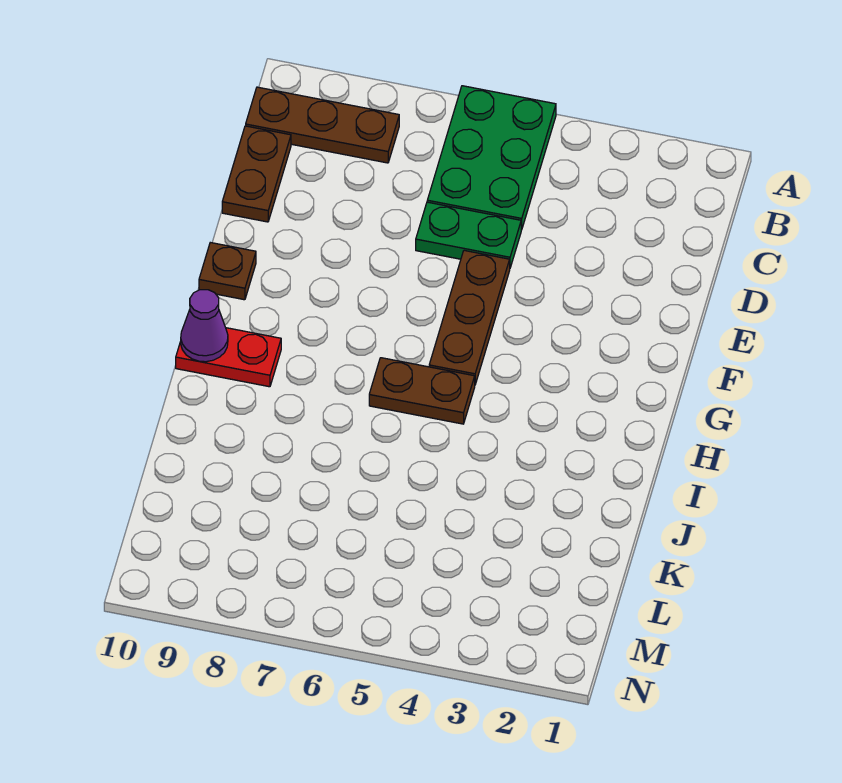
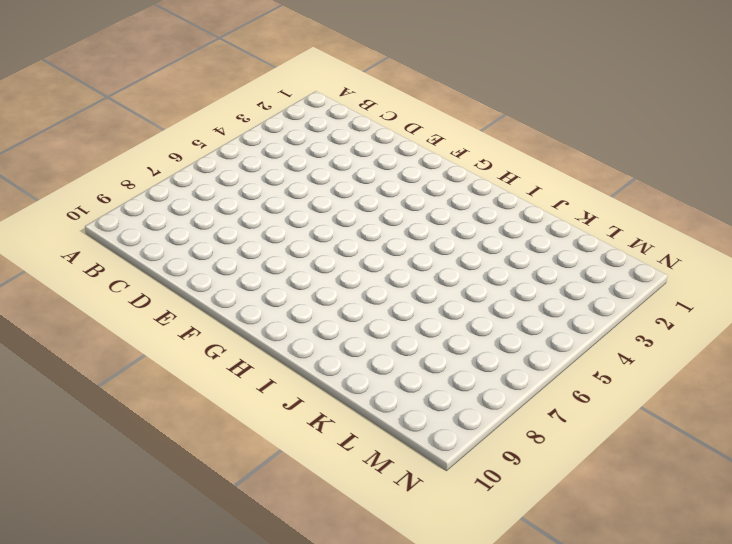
none -> green plate A5:C6 level 1
none -> brown plate B8:B10 level 1

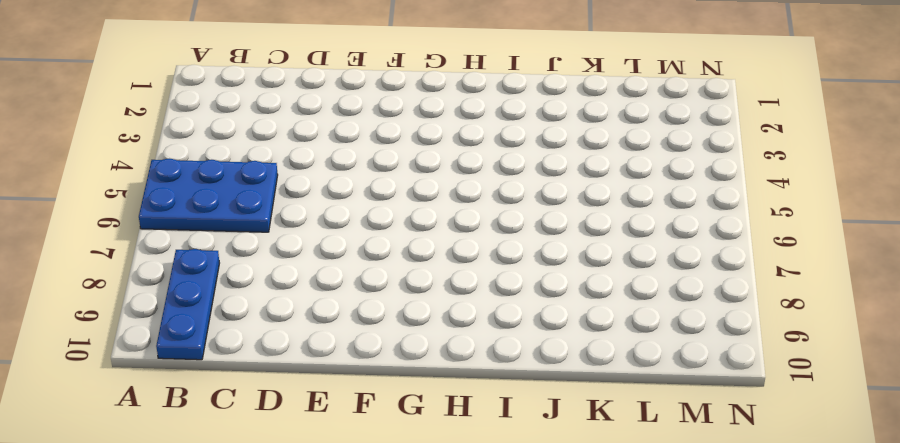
blue plate A5:C6 level 1 -> green plate A5:C6 level 1
blue plate B8:B10 level 1 -> brown plate B8:B10 level 1
none -> brown plate C10:D10 level 1
none -> green plate D5:D6 level 1

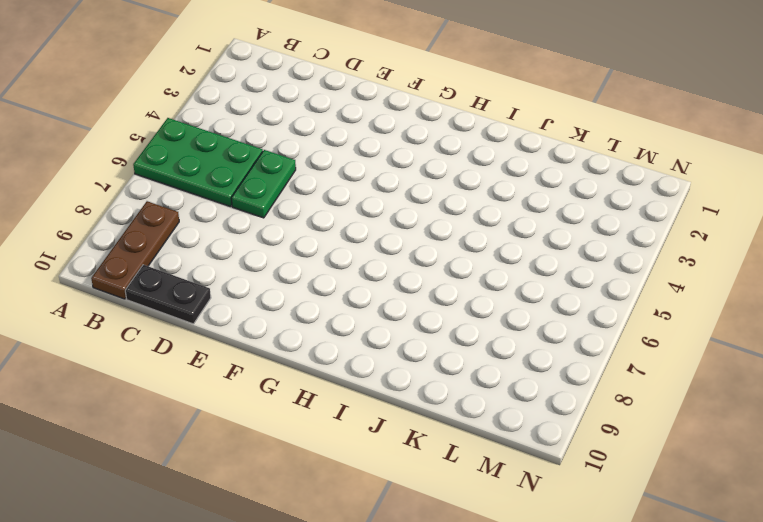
black plate C10:D10 level 1 -> brown plate C10:D10 level 1
none -> brown plate E5:G5 level 1
none -> brown plate F10 level 1

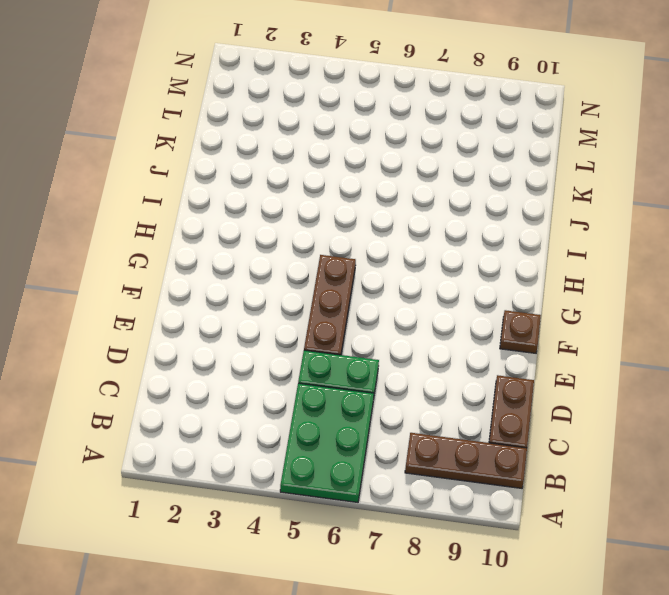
none -> brown plate H5:H6 level 1
none -> red plate H9:H10 level 1

